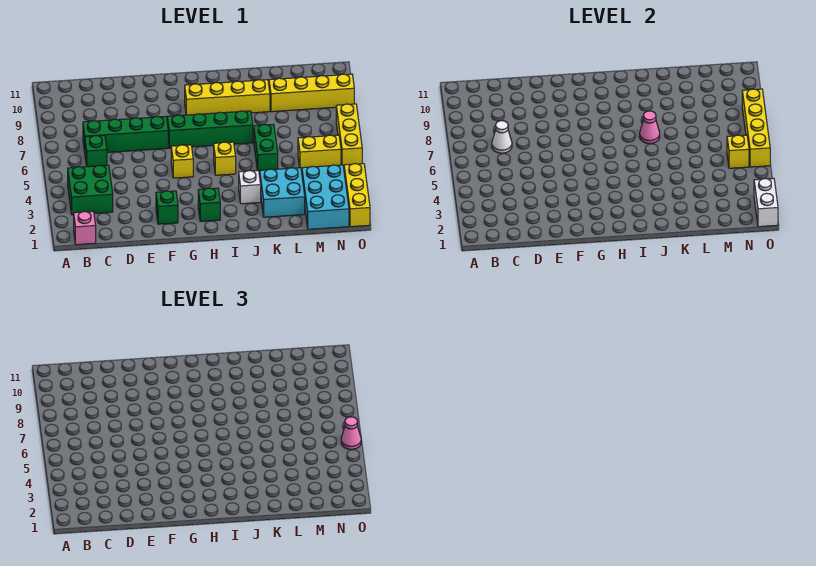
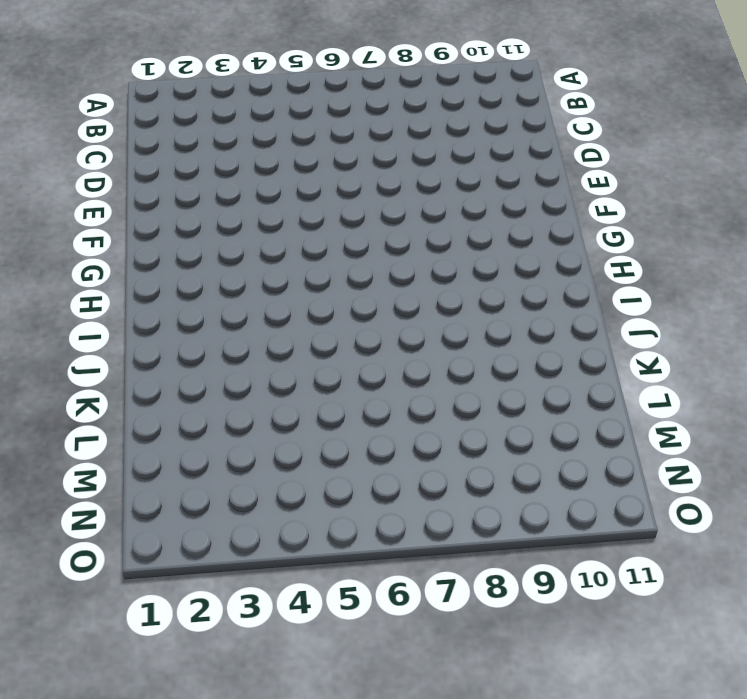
none -> pink brick B1 level 1
none -> green brick B3:C4 level 1
none -> green brick C6 level 1

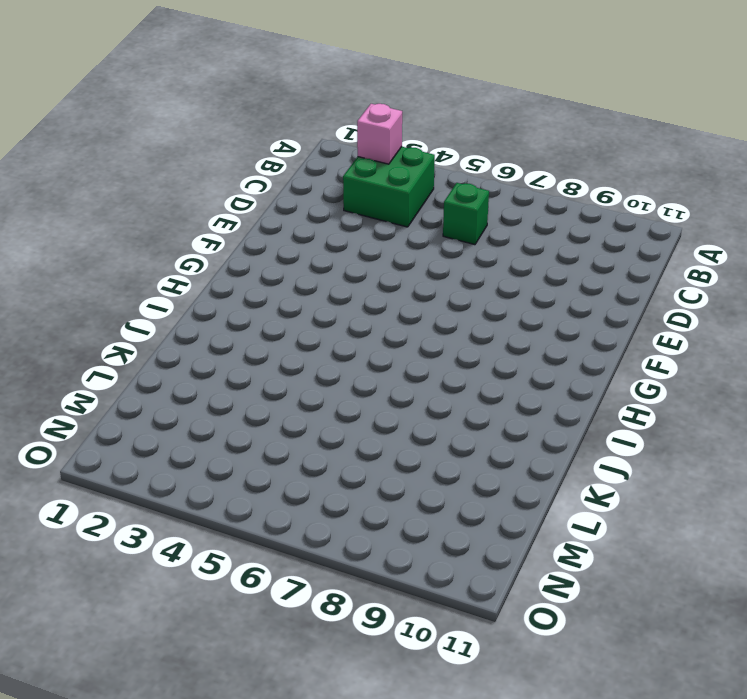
pink brick B3 level 2 -> pink brick B1 level 1
none -> green brick C7:F7 level 1
none -> green brick F2 level 1
none -> yellow brick G5 level 1

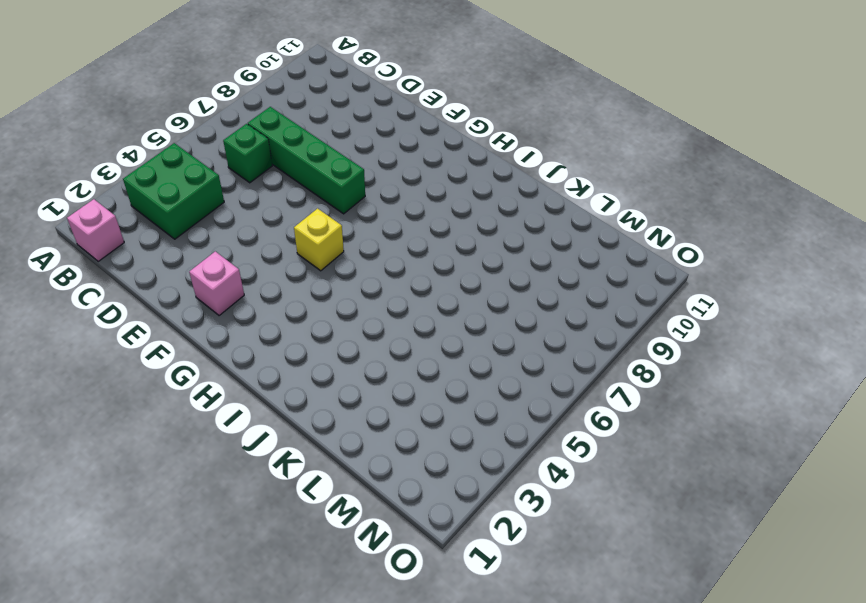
pink brick F2 level 1 -> green brick F2 level 1
none -> green brick G7:J7 level 1
none -> green brick H2 level 1
none -> yellow brick H9:K9 level 1

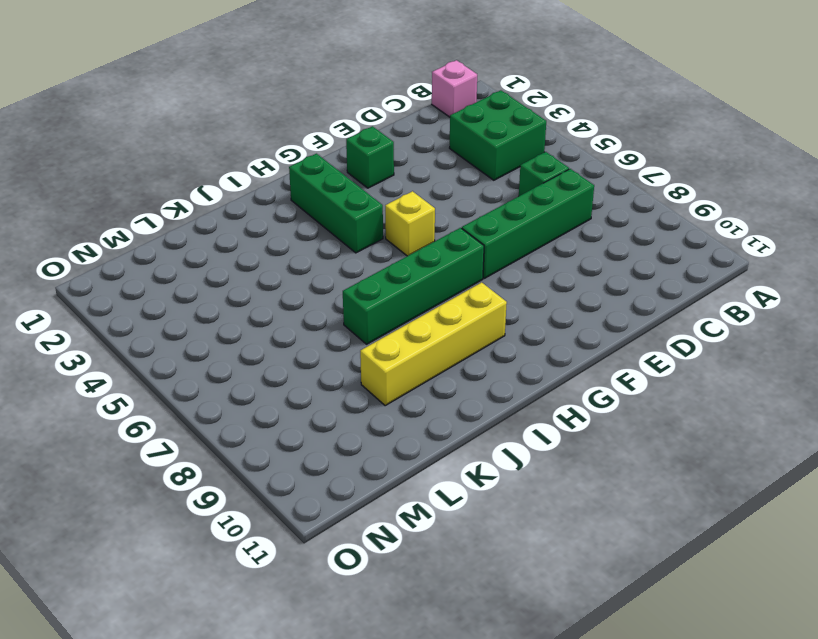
green brick H2:H4 level 1 -> green brick H2 level 1
none -> yellow brick I5 level 1
none -> white brick J3 level 1
none -> cyan brick K2:L3 level 1

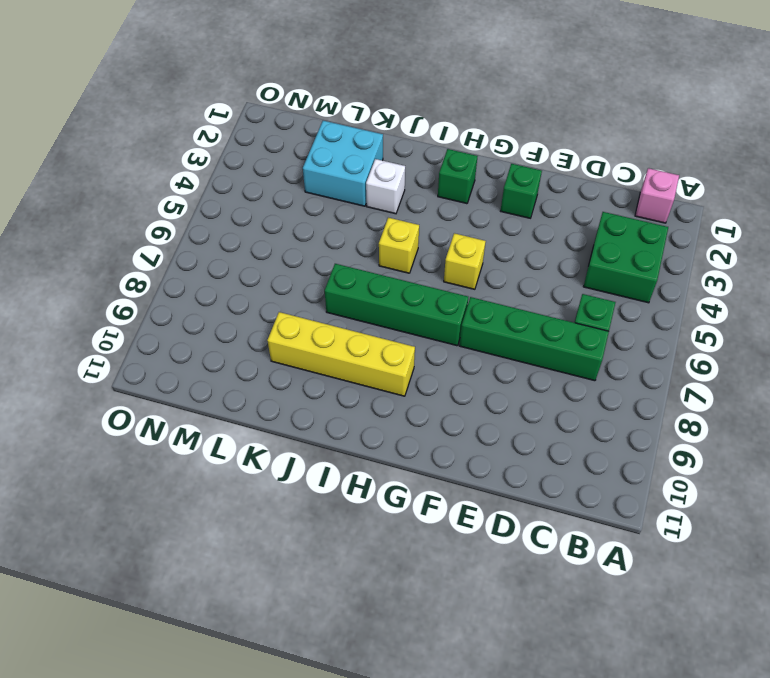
none -> green brick K5:K6 level 1
none -> yellow brick L9:O9 level 1
none -> cyan brick M1:N3 level 1

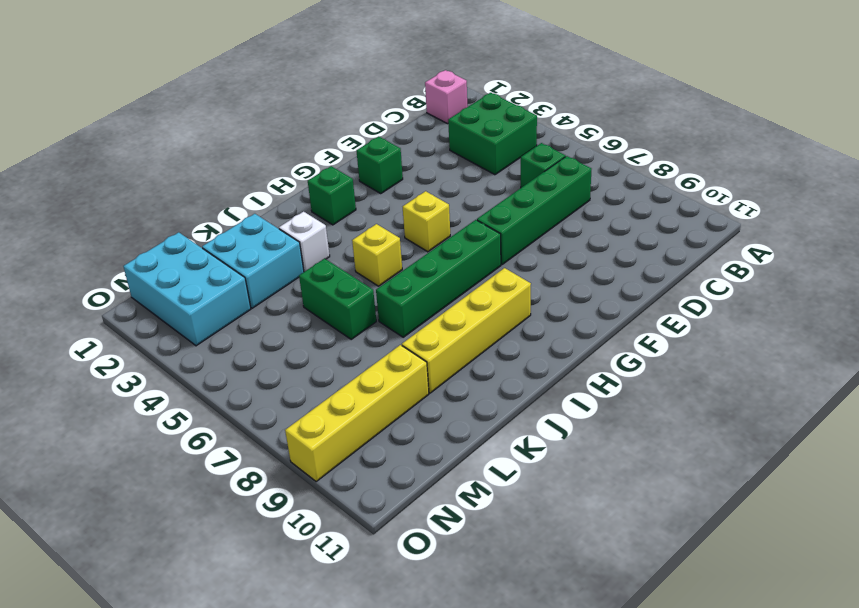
none -> yellow brick M5:N5 level 1
none -> yellow brick O1:O3 level 1
none -> yellow brick O5:O7 level 1

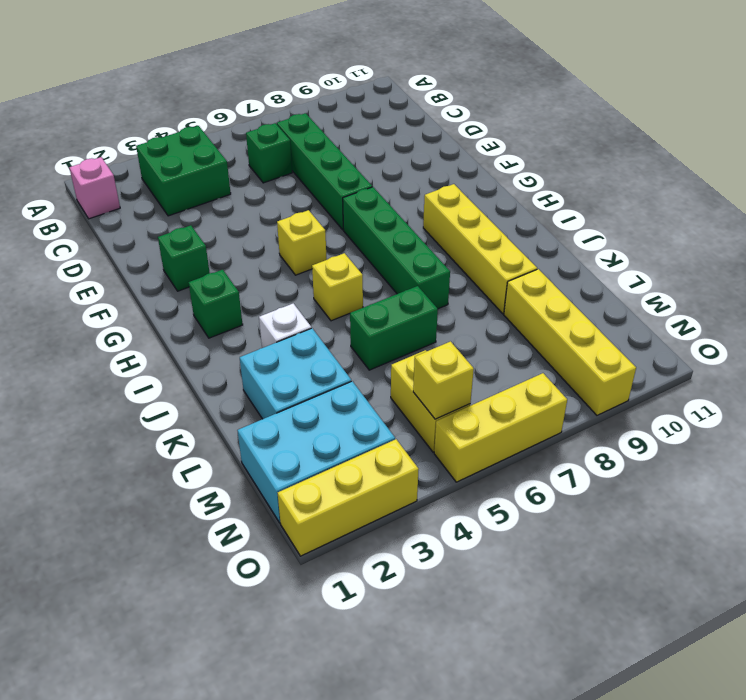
none -> white cone C7 level 2
none -> pink cone J7 level 2
none -> white brick O1:O2 level 2

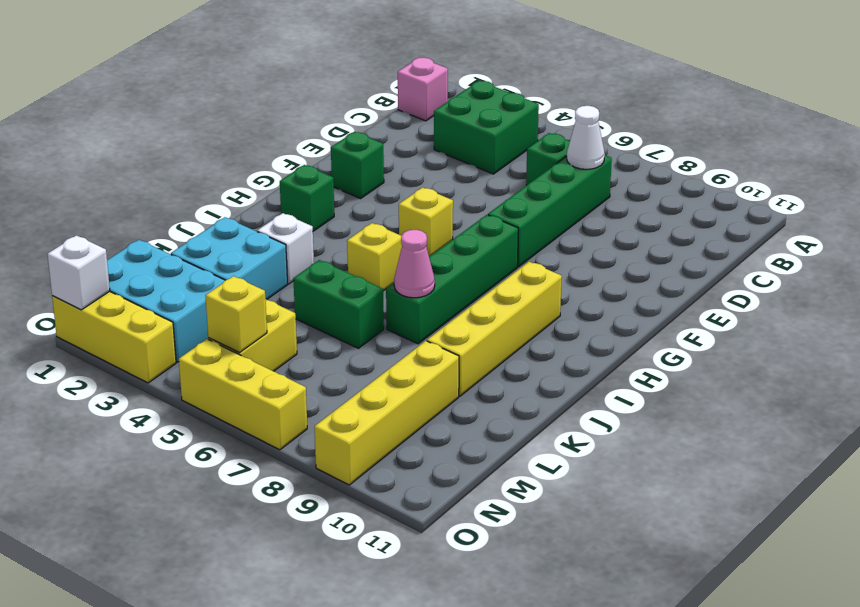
white brick O1 level 2 -> white brick O1:O2 level 2
none -> yellow brick O5:O8 level 2
none -> pink cone O5 level 3

